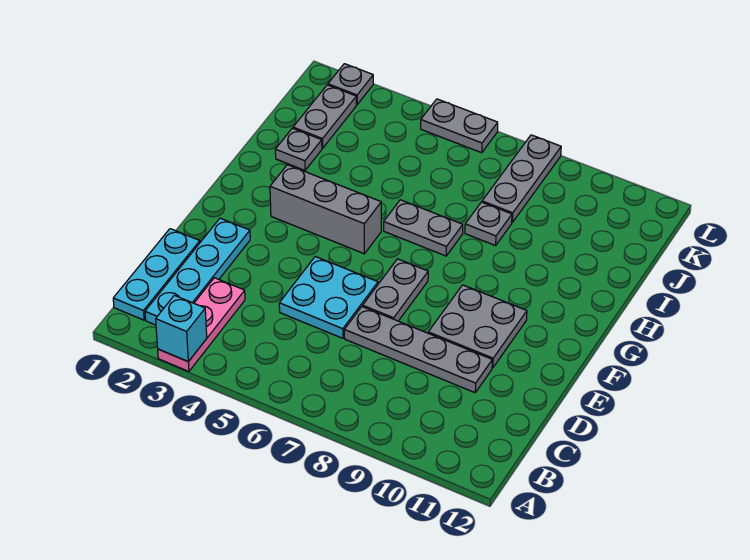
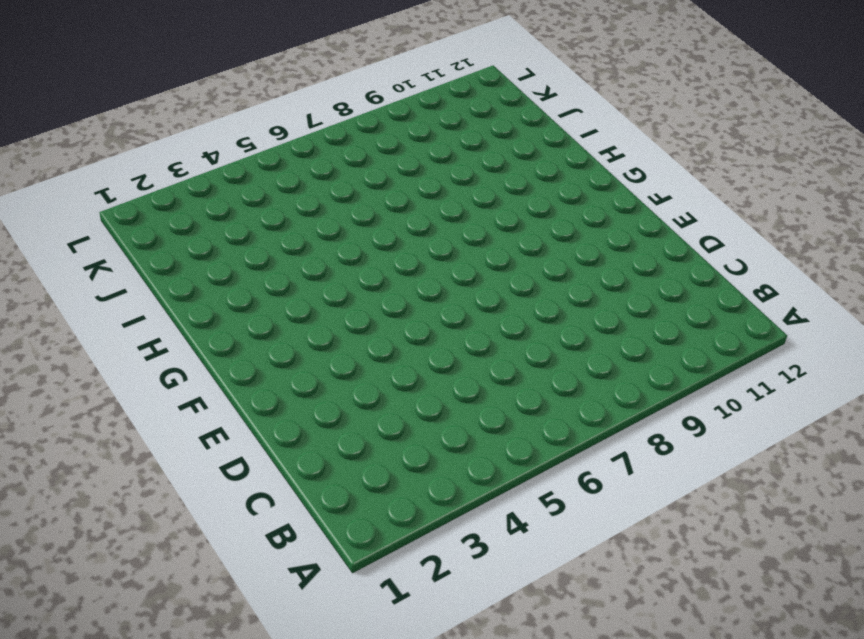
none -> pink plate A3:C3 level 1
none -> cyan plate B1:D1 level 1
none -> cyan plate B2:E2 level 1

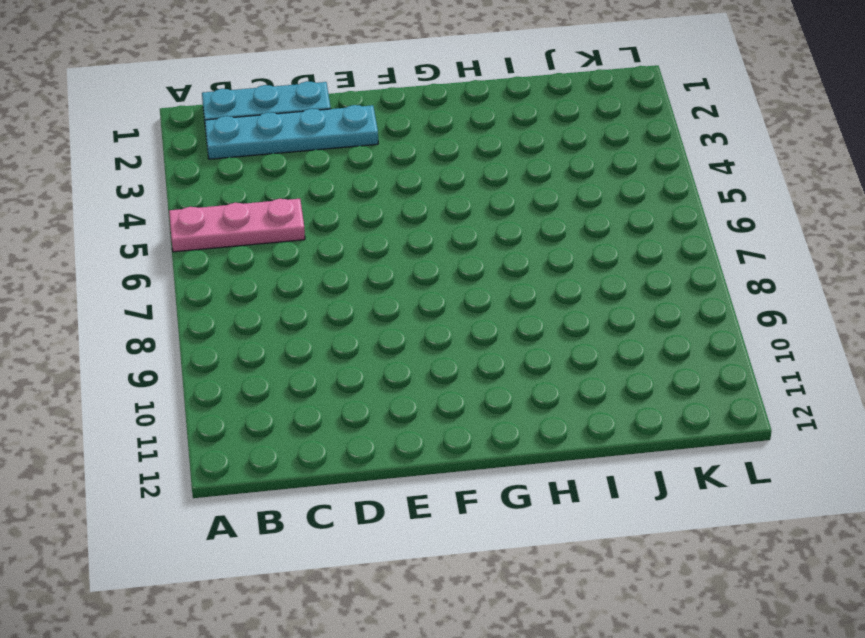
pink plate A5:C5 level 1 -> pink plate A3:C3 level 1
none -> cyan plate D5:E6 level 1
none -> grey plate D7:D10 level 1
none -> grey plate E7:F7 level 1

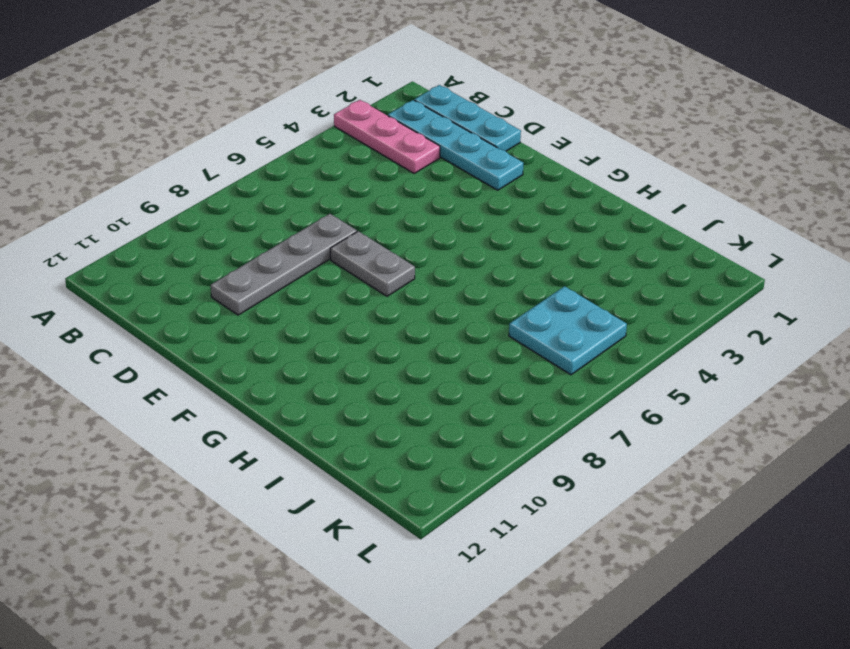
cyan plate J5:K6 level 1 -> cyan plate D5:E6 level 1
none -> grey plate E9:F10 level 1
none -> grey brick G3:G5 level 1
none -> grey plate H6:H7 level 1

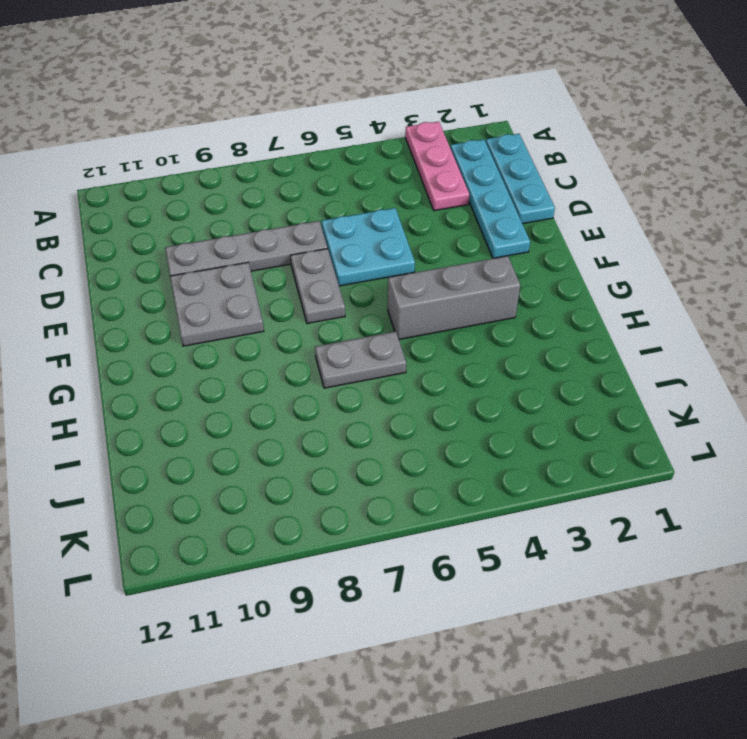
none -> grey plate I2 level 1
none -> grey plate I8 level 1
none -> grey plate J2:K2 level 1

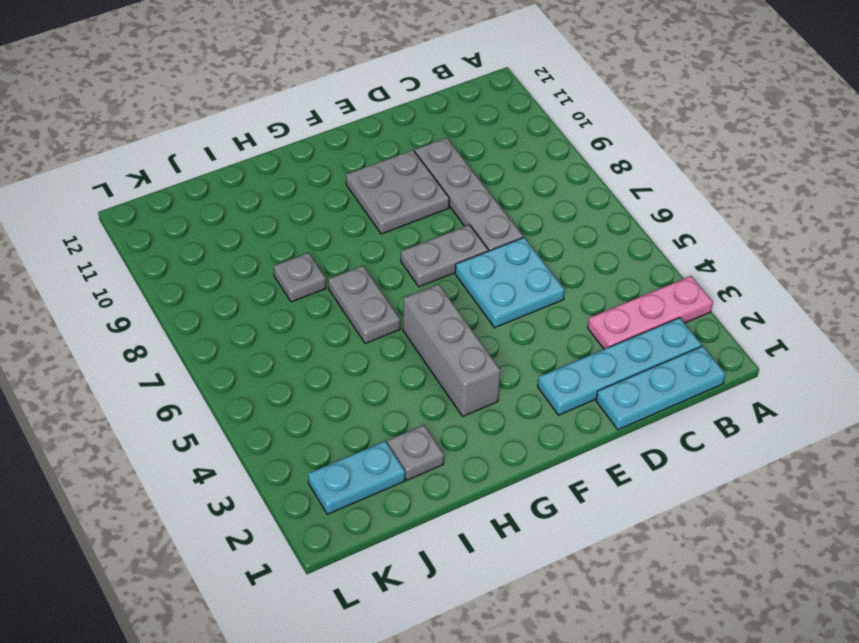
cyan plate J2:K2 level 1 -> grey plate J2:K2 level 1
none -> grey plate J8:L8 level 1
none -> grey plate L2 level 1
none -> grey plate L5:L6 level 1

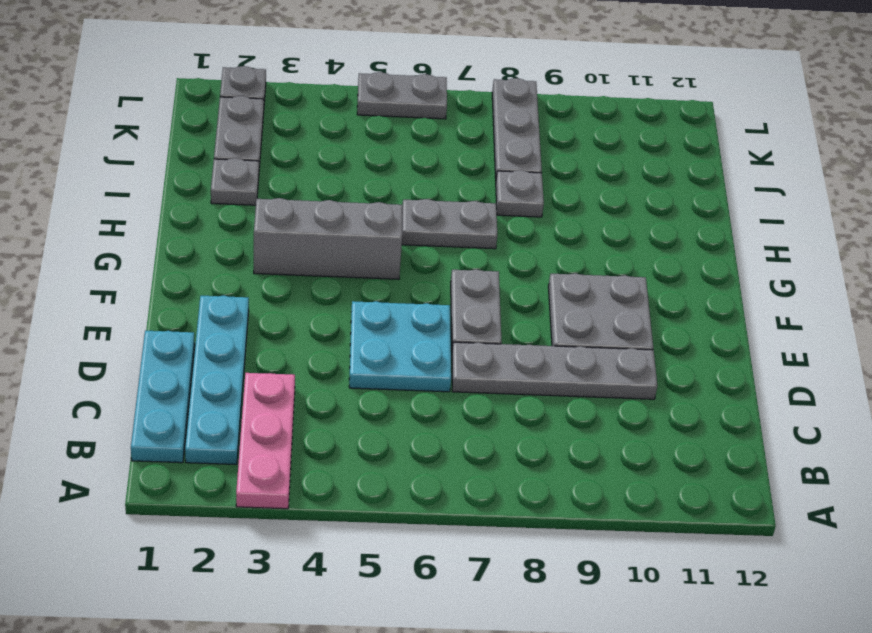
none -> cyan brick A3 level 2

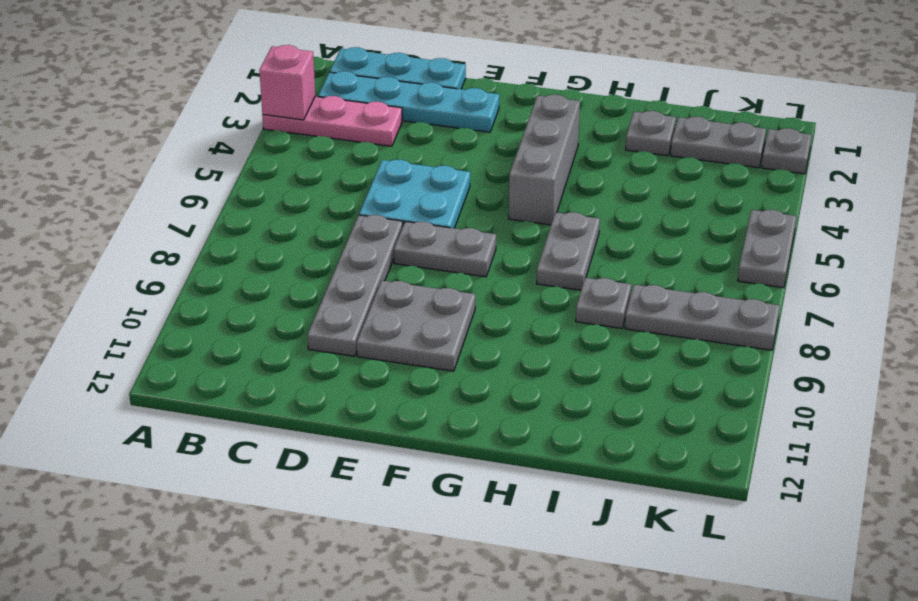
pink brick A3 level 2 -> cyan brick A3 level 2

